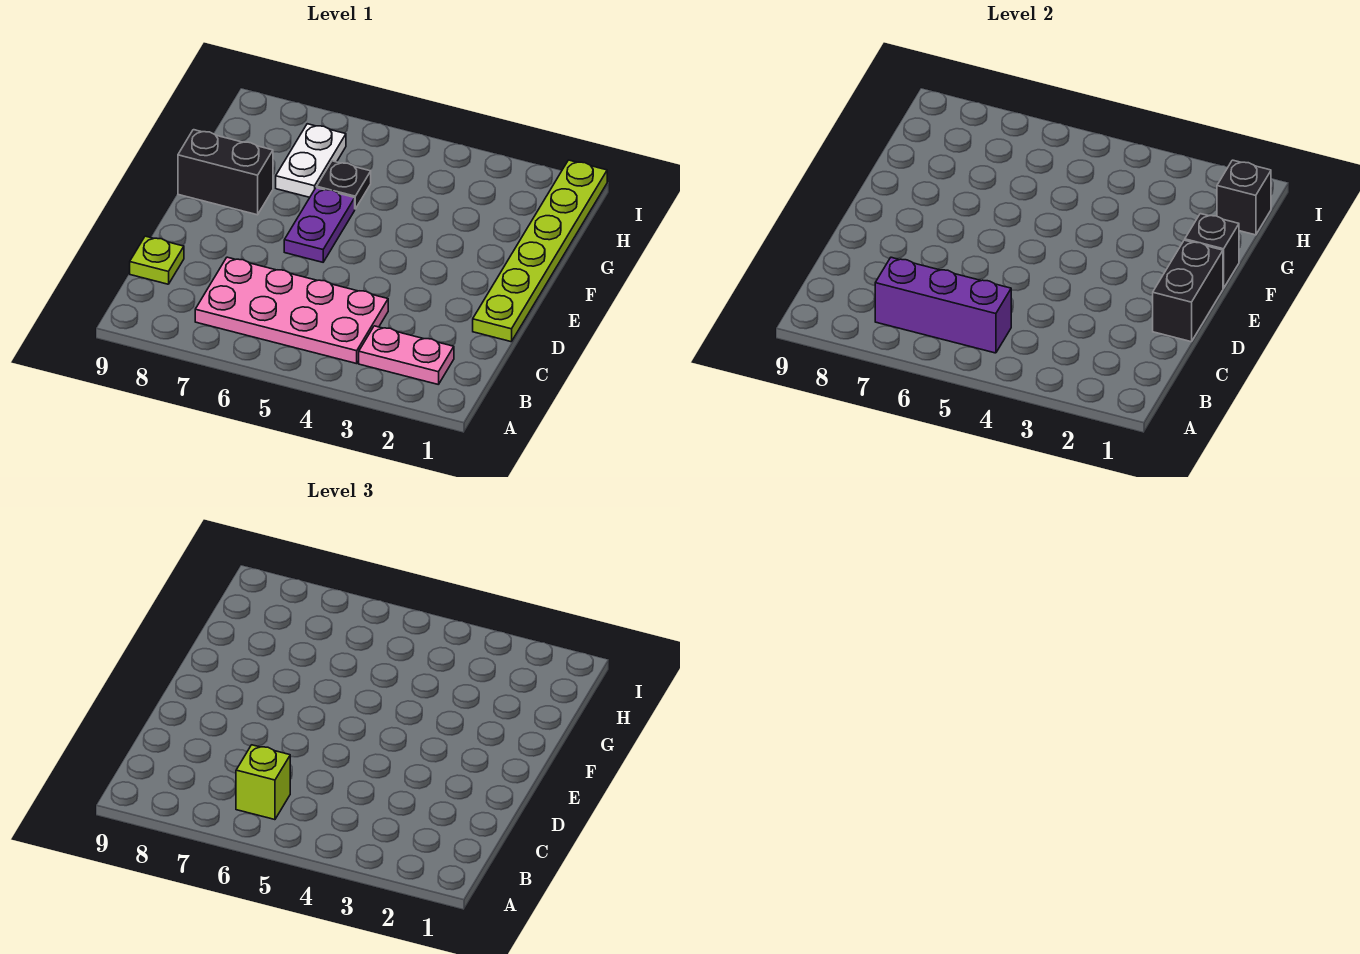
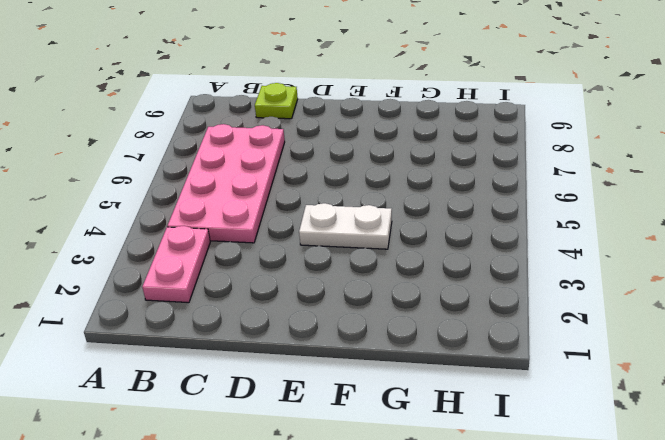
white plate E4:F4 level 1 -> white plate G7:H7 level 1
none -> lime plate D1:I1 level 1
none -> purple plate E6:F6 level 1
none -> black brick F8:F9 level 1

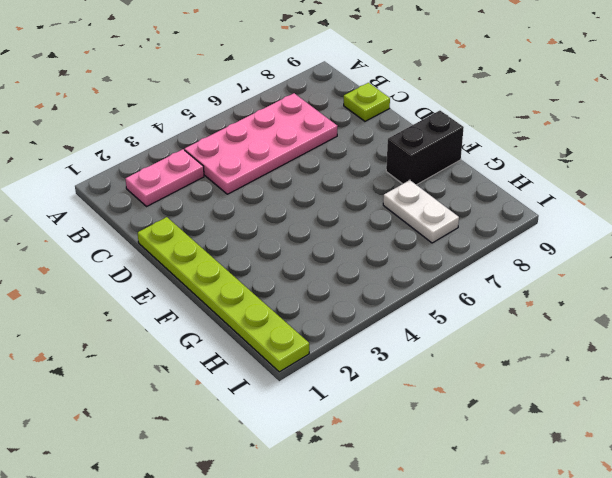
none -> purple plate E6:F6 level 1
none -> black plate G6 level 1
none -> purple brick B5:B7 level 2

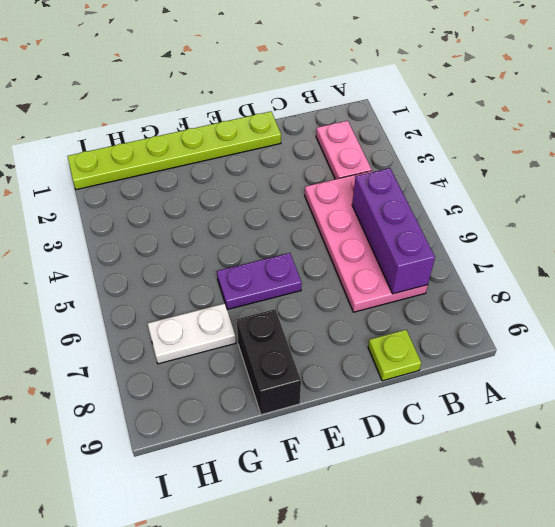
none -> black plate G6 level 1
none -> black brick D1:E1 level 2
none -> black brick F1 level 2

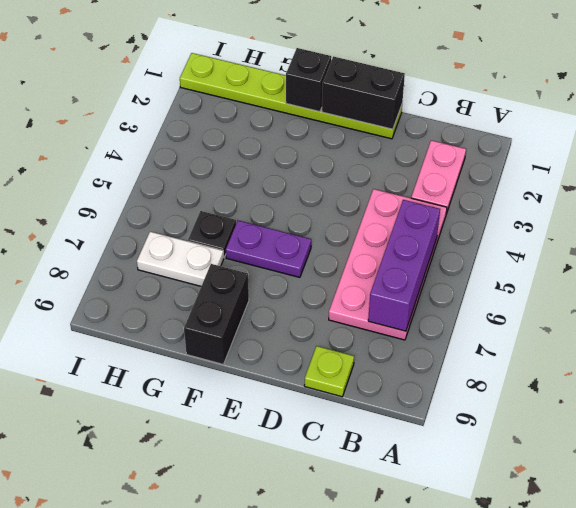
none -> black brick H1 level 2
none -> lime brick B6 level 3

